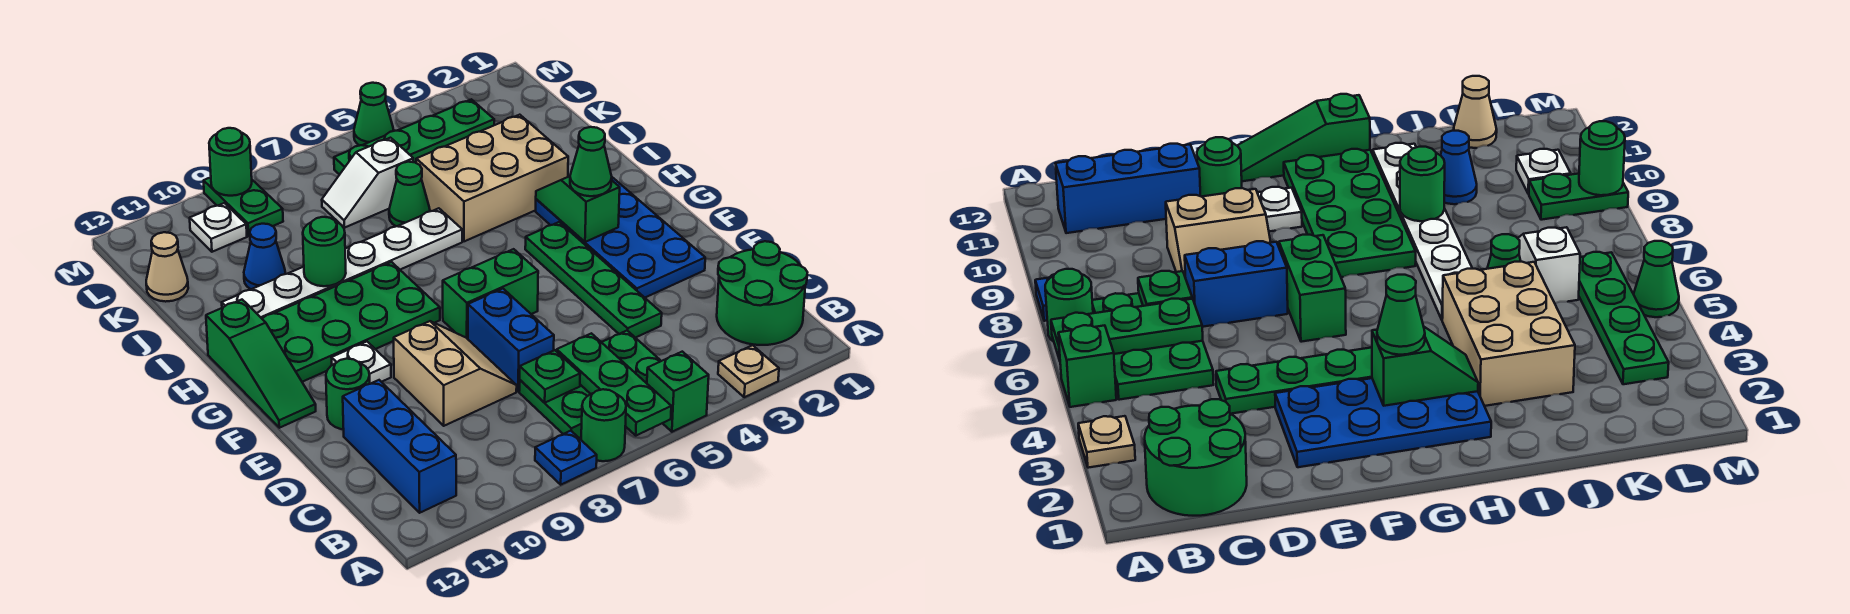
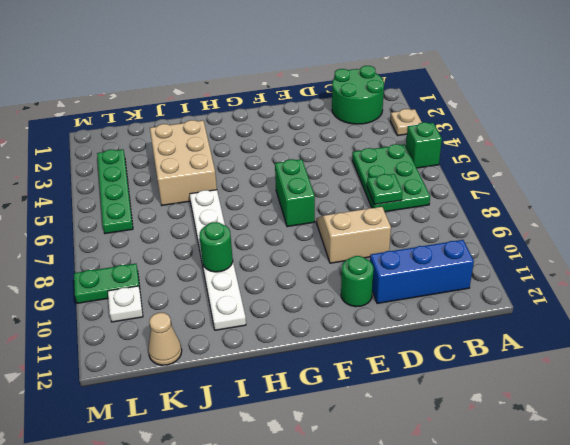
none -> green round brick A7 level 1
none -> blue plate A8 level 1
none -> green plate D4:G4 level 1
none -> blue brick D7:E7 level 1

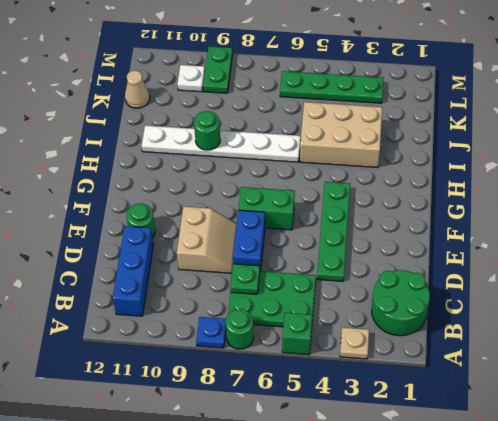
none -> blue plate E2:H3 level 1
none -> white plate F10 level 1
none -> green slope F12:H12 level 1 top H
none -> green plate G8:H11 level 1

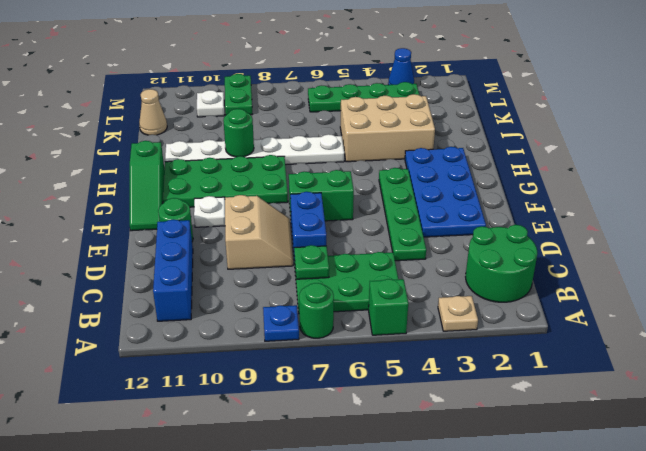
blue cone M3 level 1 -> blue cone J10 level 1
none -> green cone J6 level 1
none -> white slope K6:K7 level 1 top 6
none -> green cone M5 level 1
none -> green plate A6:C6 level 2

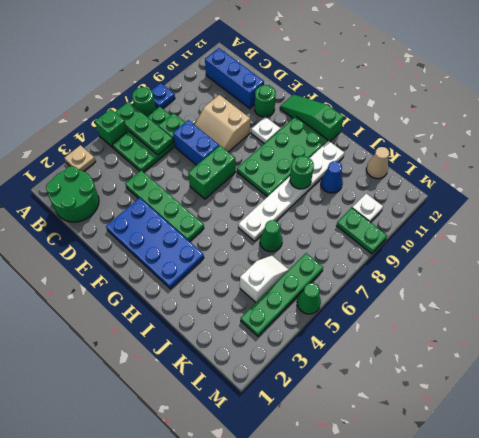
white slope K4:K5 level 1 top 4 -> white slope K6:K7 level 1 top 6
none -> tan brick I3:J5 level 1
none -> green slope G3:H3 level 2 top G
none -> green round brick M9 level 2
none -> green cone G3 level 3

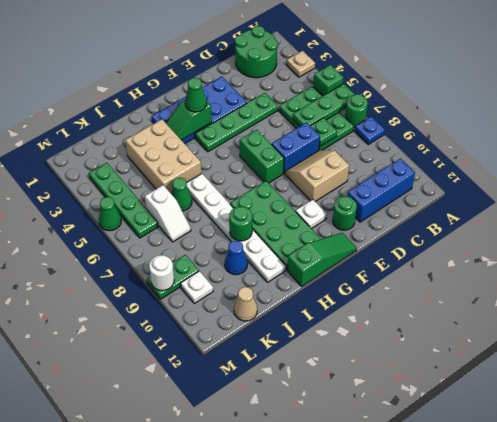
white round brick M9 level 2 -> green round brick M9 level 2

